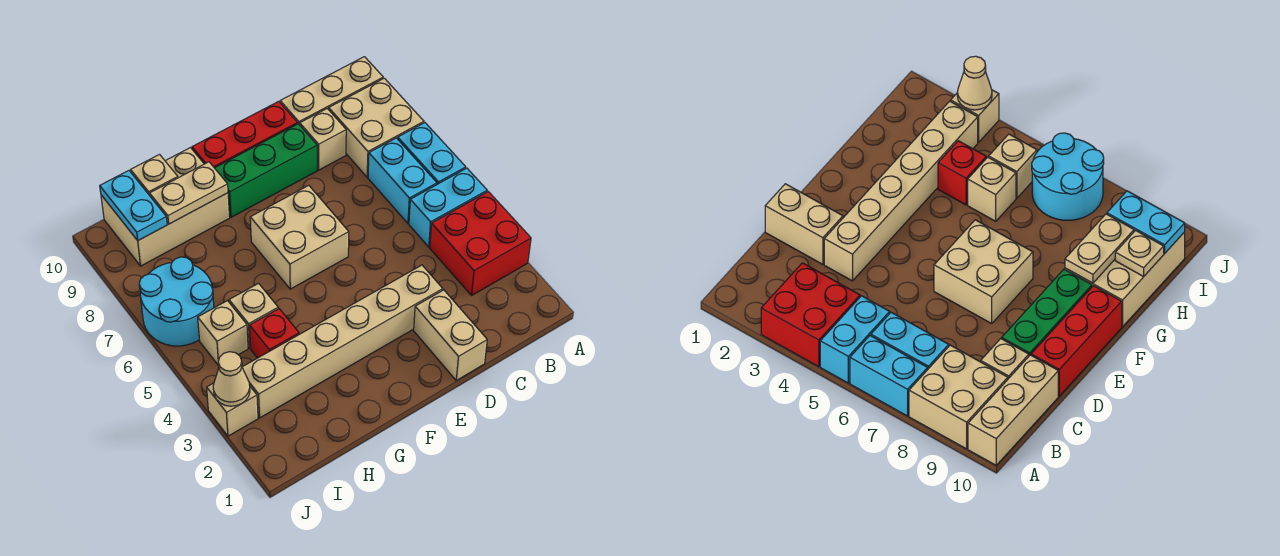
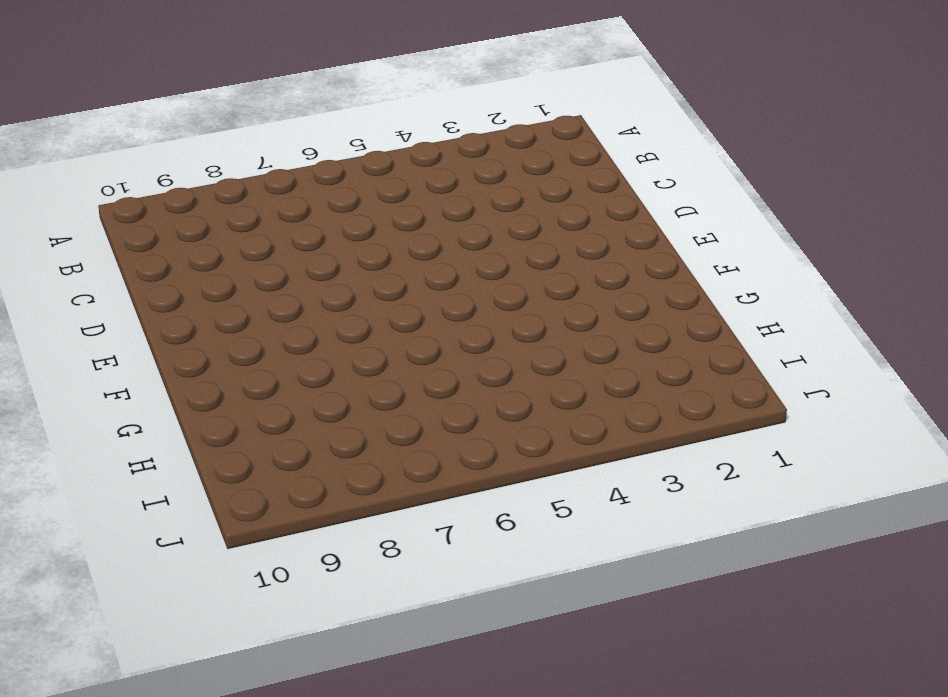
none -> red brick A3:B4 level 1
none -> cyan brick A5:B5 level 1
none -> cyan brick A6:A7 level 1

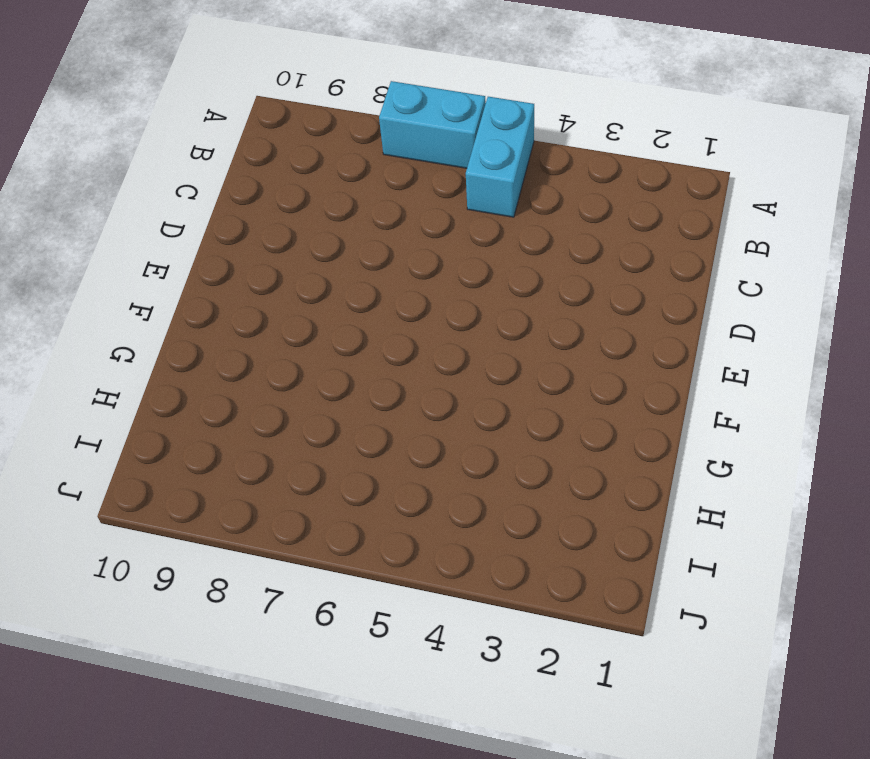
none -> red brick A3:B4 level 1
none -> tan brick A8:B9 level 1
none -> tan brick A10:C10 level 1

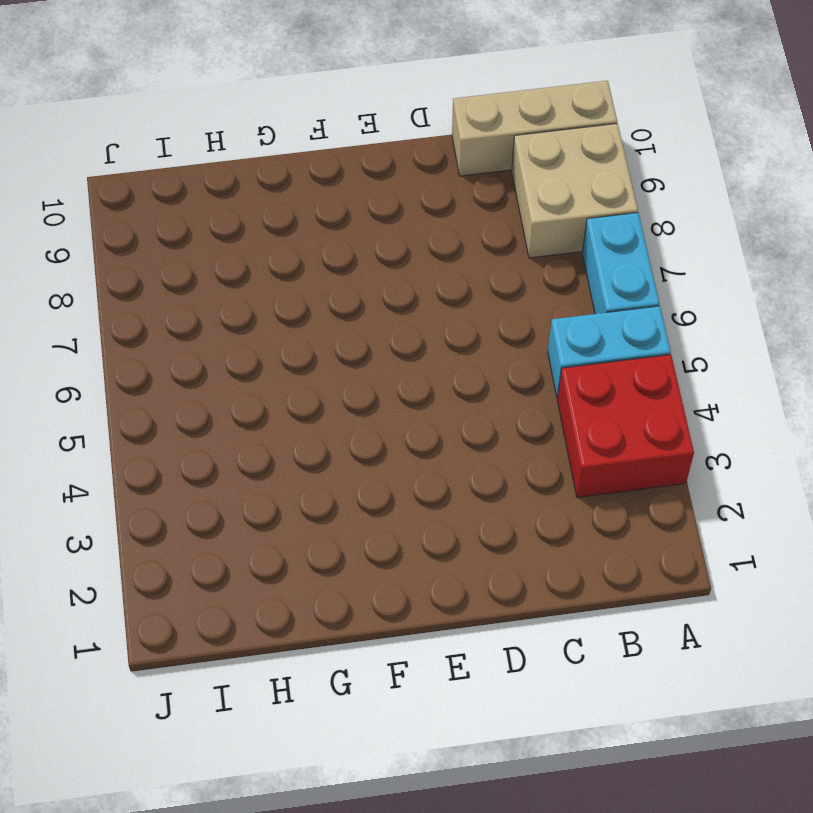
none -> cyan brick B6:B7 level 1
none -> tan brick C9 level 1
none -> tan brick D1:D2 level 1

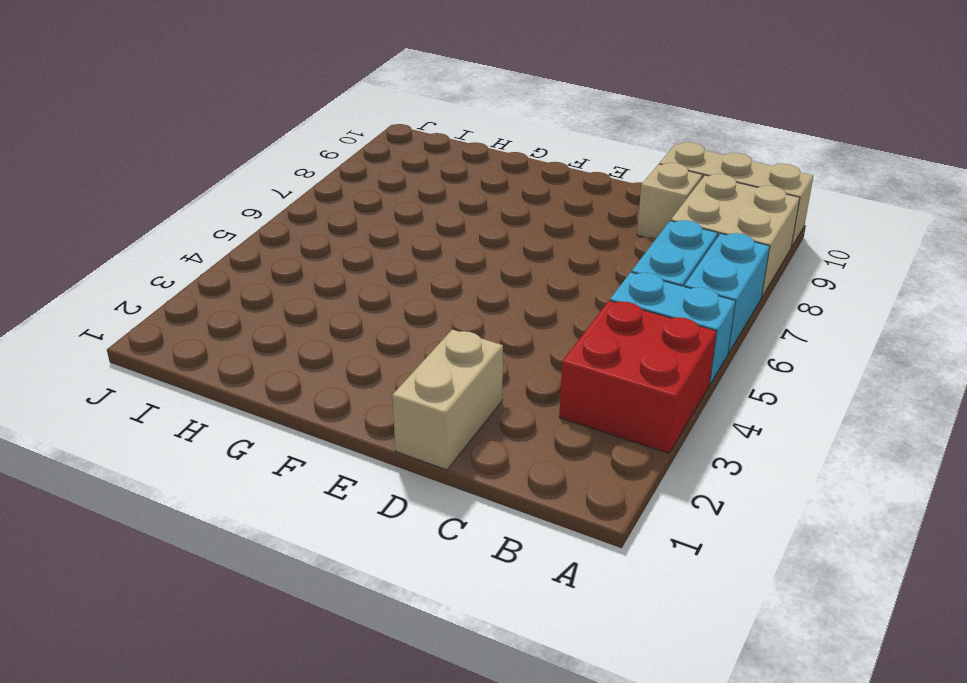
none -> tan brick D3:I3 level 1
none -> green brick D9:F9 level 1
none -> red brick D10:F10 level 1

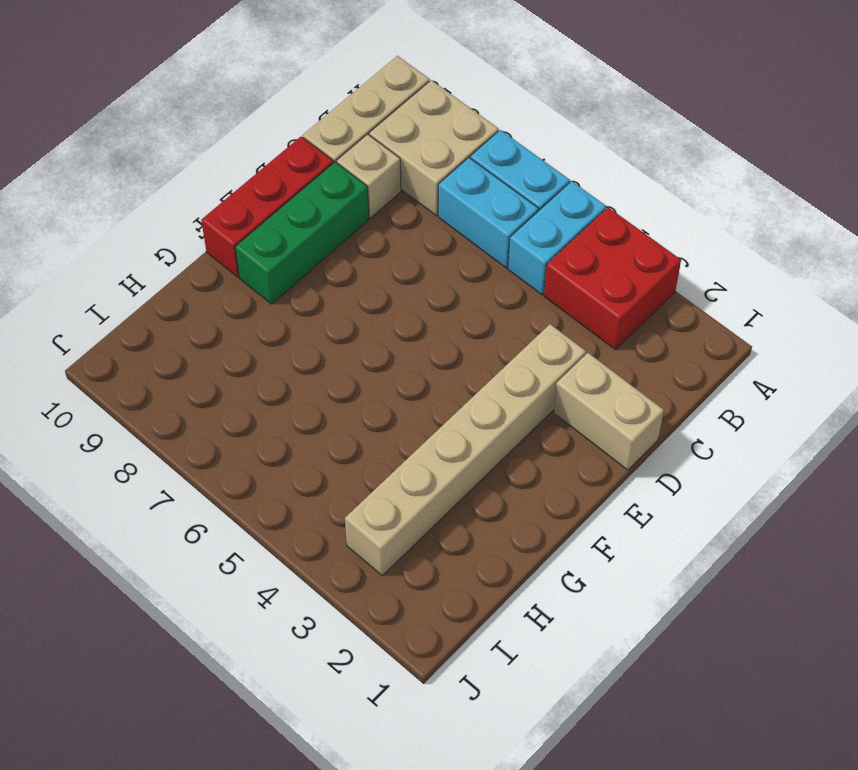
none -> tan brick E6:F7 level 1
none -> tan brick G9:I10 level 1
none -> red brick H4 level 1

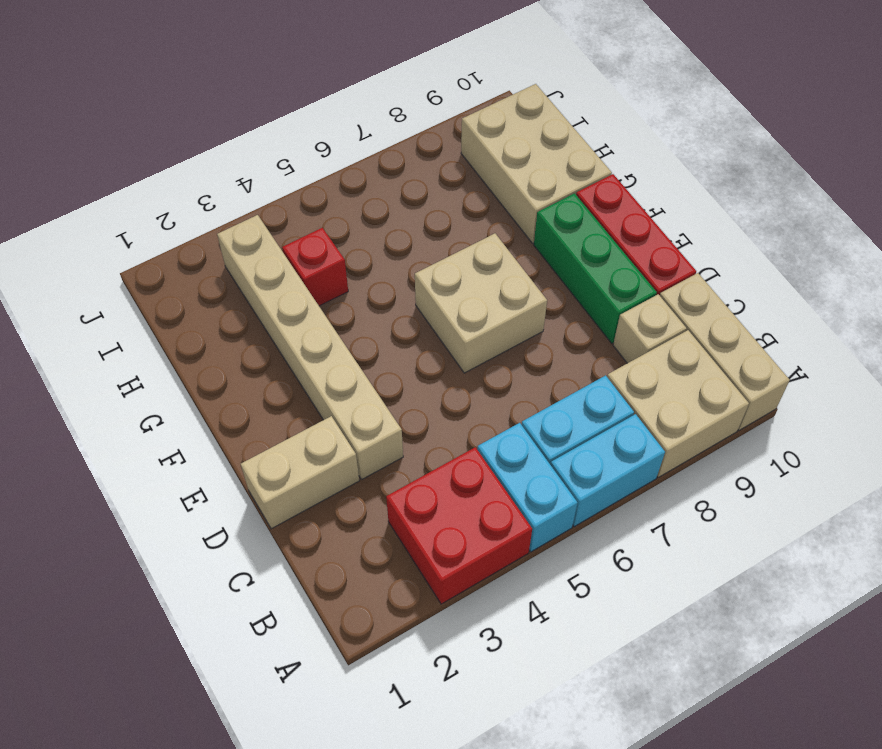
none -> tan brick H5 level 1
none -> tan brick I5 level 1
none -> cyan round brick I6:J7 level 1

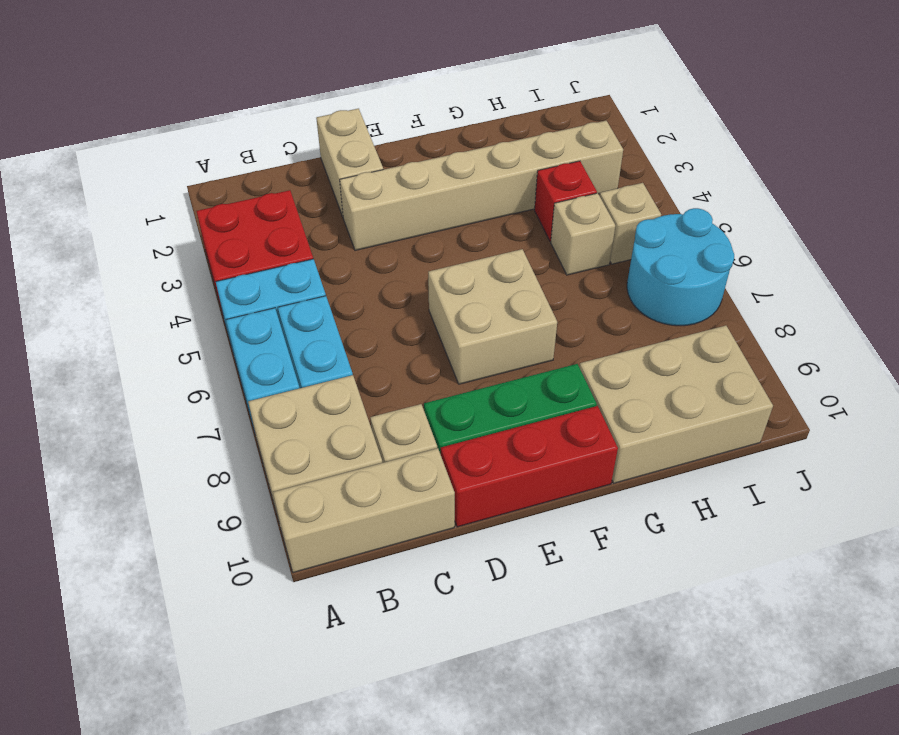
none -> tan brick J3 level 1
none -> tan plate G9:H9 level 2
none -> tan plate H10 level 2

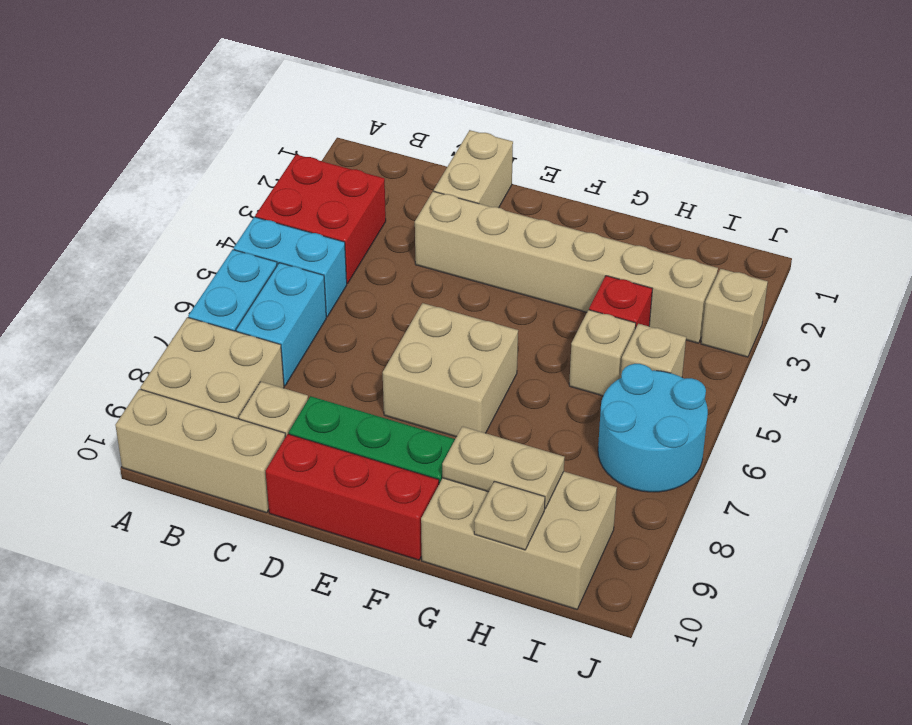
none -> cyan plate I9:I10 level 2
none -> tan cone J3 level 2

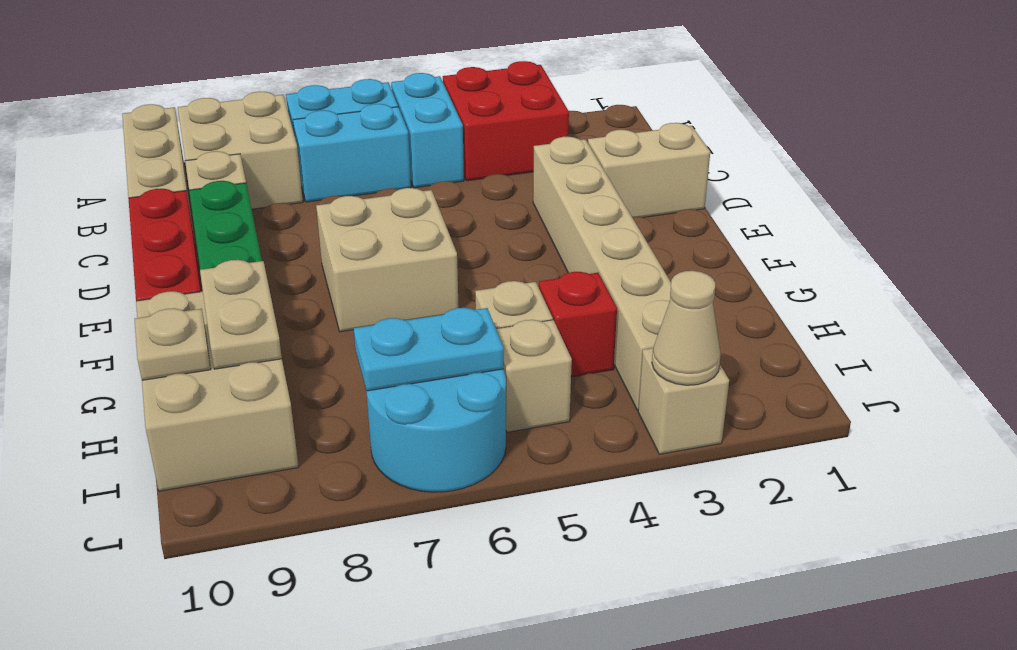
cyan plate I6:I7 level 2 -> cyan plate I9:I10 level 2

